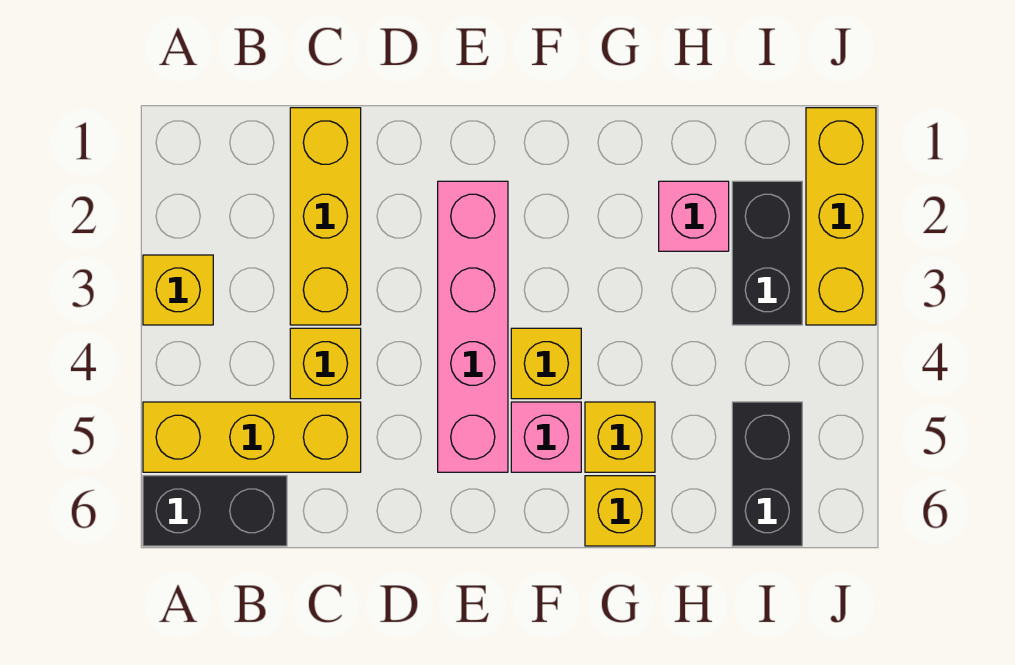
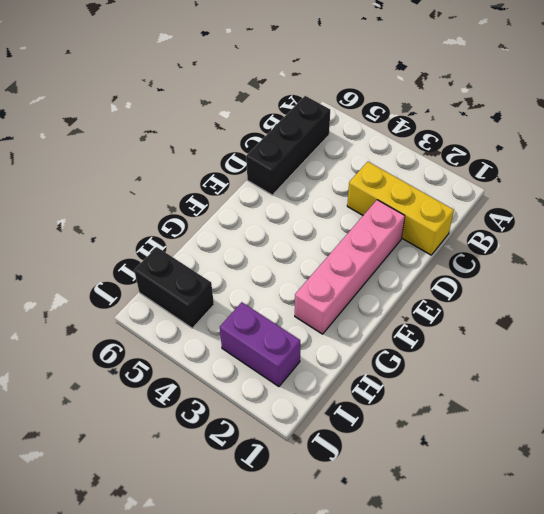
black brick B6:D6 level 1 -> black brick A6:B6 level 1
pink brick D2:G2 level 1 -> pink brick E2:E5 level 1
purple brick I2:I3 level 1 -> black brick I2:I3 level 1
none -> yellow brick A3 level 1
none -> yellow brick A5:C5 level 1
none -> yellow brick C4 level 1

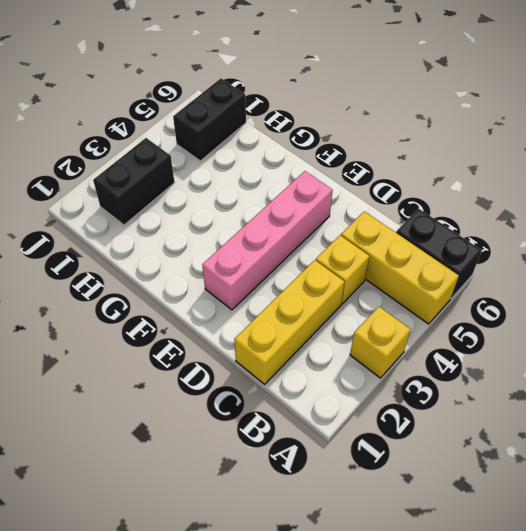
none -> yellow brick F4 level 1
none -> pink brick F5 level 1
none -> yellow brick G5 level 1

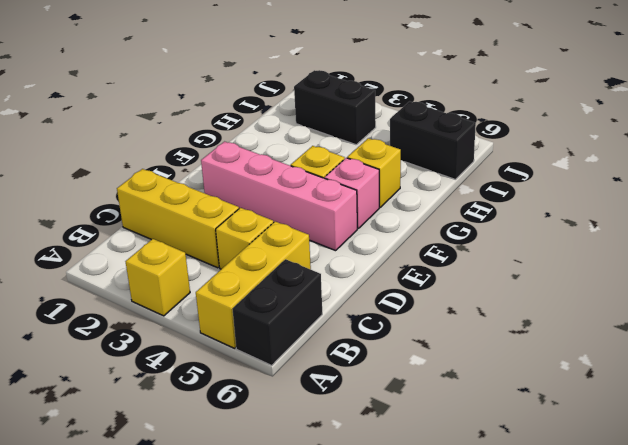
none -> yellow brick G6 level 1
none -> pink brick H2 level 1
none -> yellow brick J1:J3 level 1

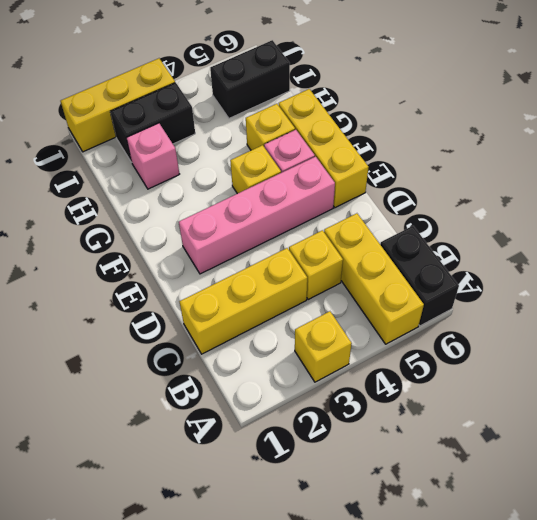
yellow brick E6:G6 level 1 -> yellow brick G6 level 1

